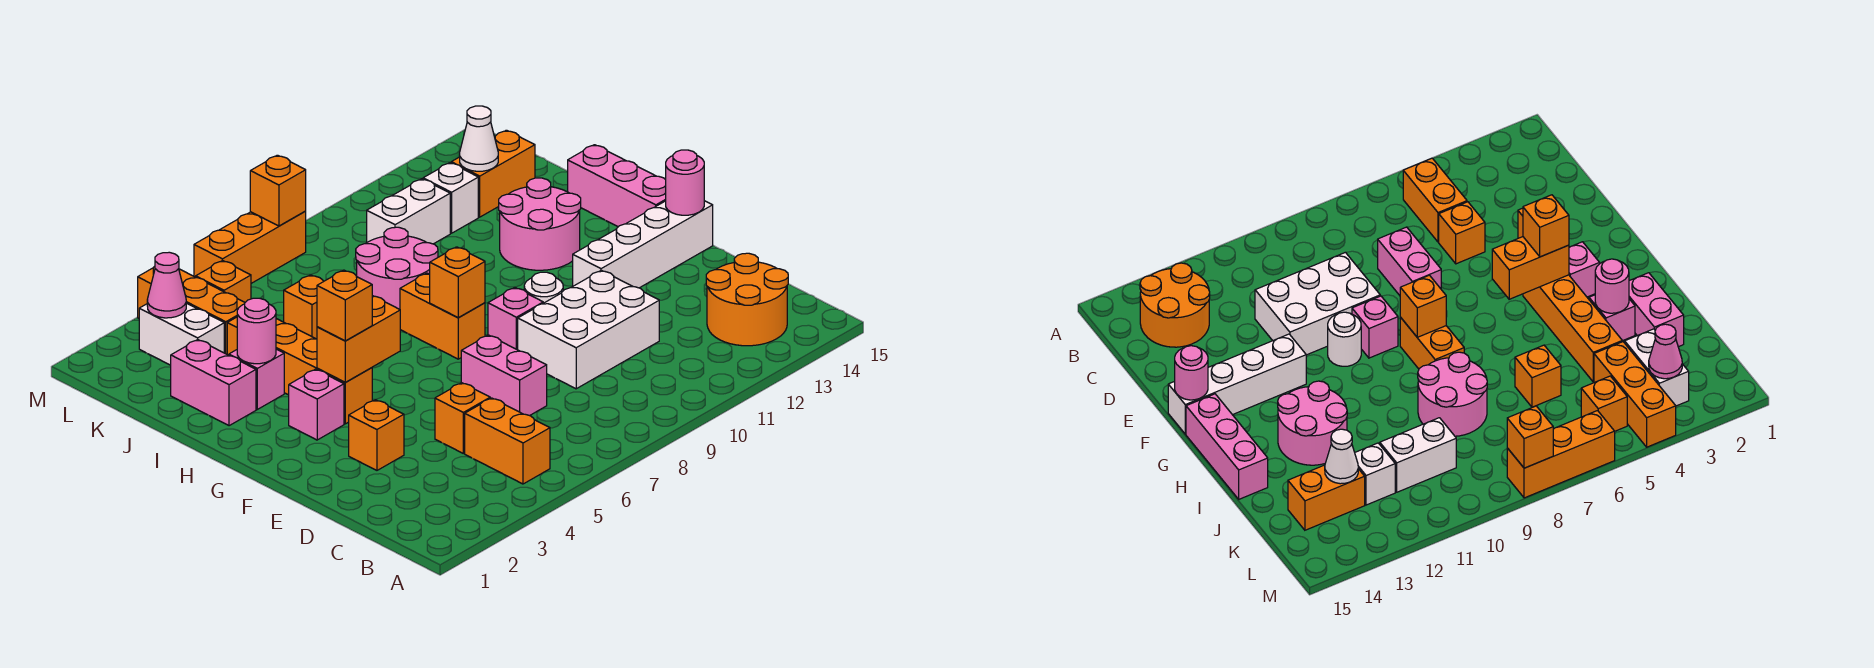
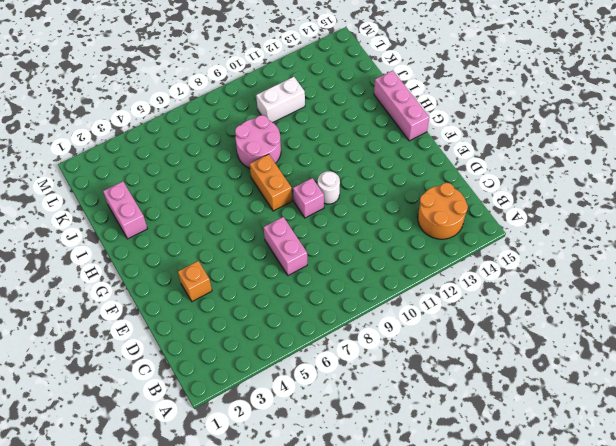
none -> orange brick B5:C5 level 1
none -> orange brick D5 level 1
none -> white brick D9:E11 level 1
none -> white brick F12:F15 level 1

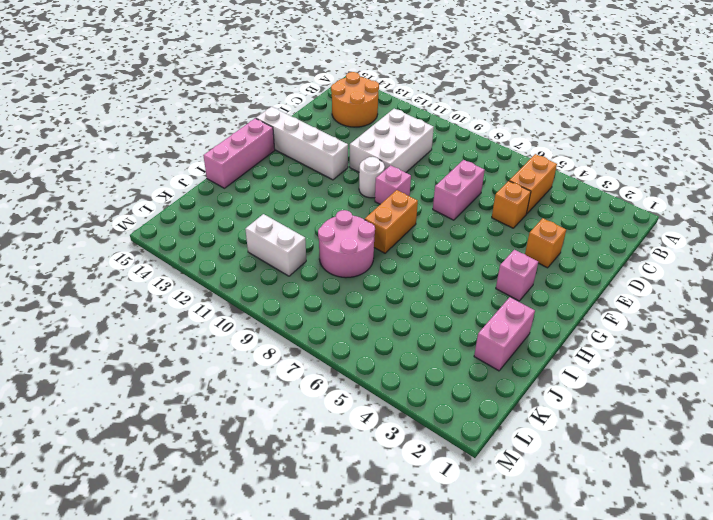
white brick C10:E11 level 1 -> white brick D9:E11 level 1
none -> orange brick G4:J4 level 1
none -> pink round brick H12:I13 level 1
none -> pink brick I3 level 1
none -> orange brick J6 level 1

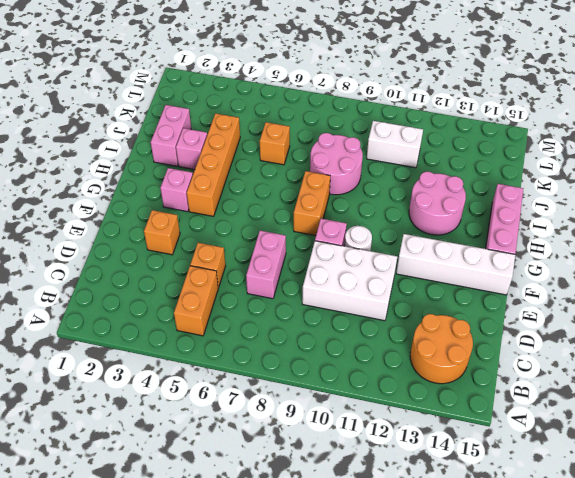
none -> white brick K3:L3 level 1
none -> orange brick K4:M4 level 1
none -> white brick K12 level 1
none -> orange brick K13:K14 level 1

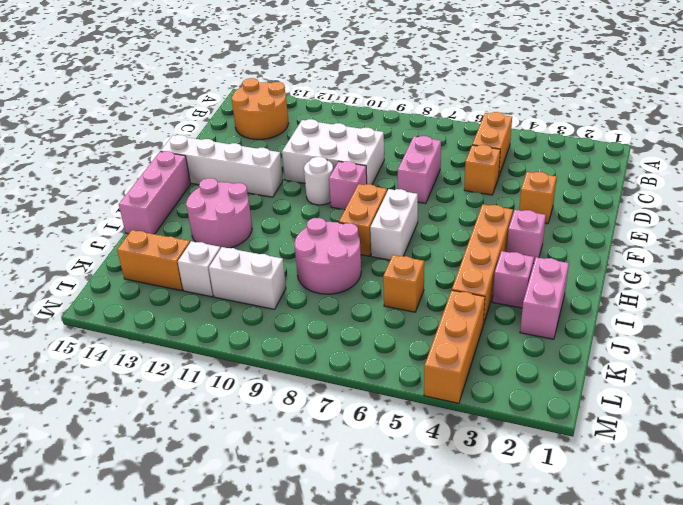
white brick G7:H7 level 1 -> white brick K3:L3 level 1
none -> orange brick L5 level 1
none -> orange brick M6:M8 level 1
none -> pink round brick F15 level 2
none -> orange brick G4:G5 level 2

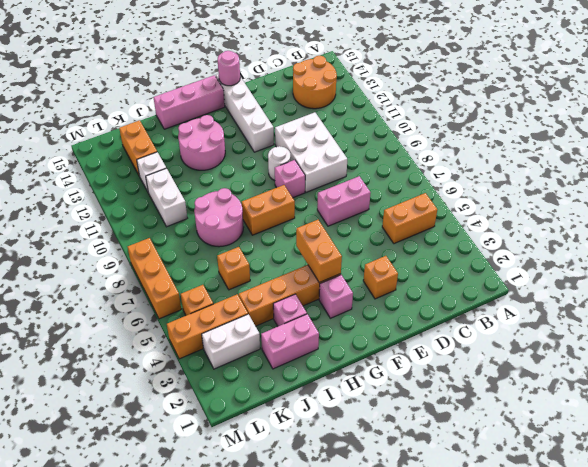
none -> orange brick D5 level 1
none -> orange brick G8 level 2
none -> pink round brick I3 level 2
none -> white cone K13 level 2

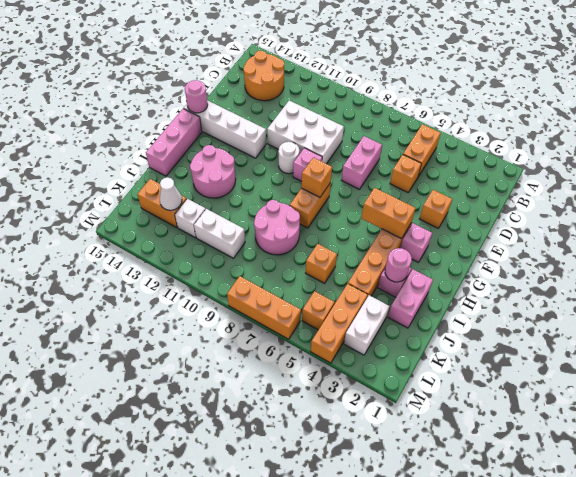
none -> pink cone L3 level 2
none -> orange brick M8 level 2
none -> orange brick G4 level 3

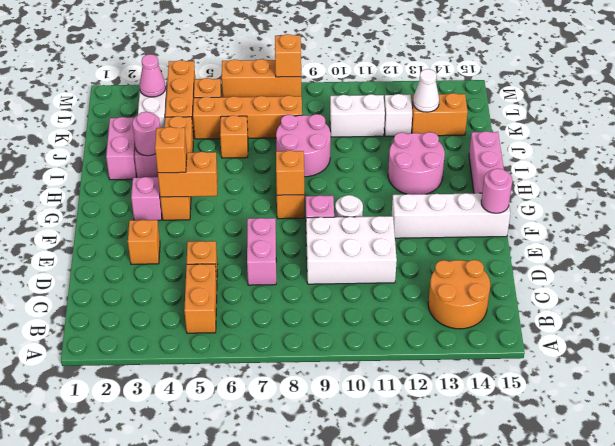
orange brick K5:K8 level 1 -> none

